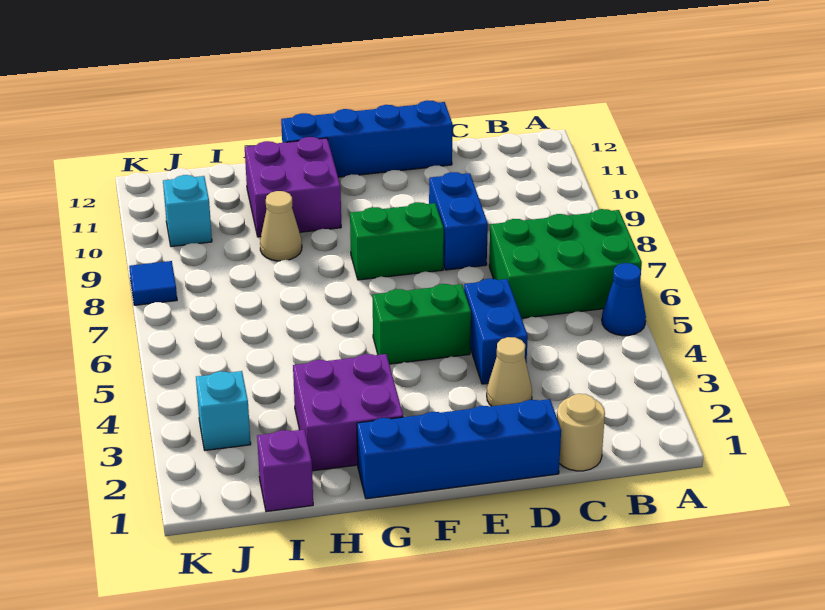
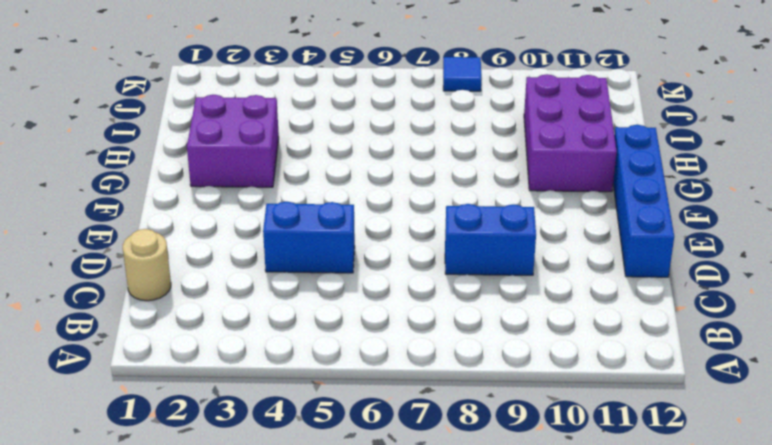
purple brick G10:I11 level 1 -> purple brick G10:H11 level 1
none -> blue cone A5 level 1
none -> green brick A6:C7 level 1
none -> blue brick D1:G1 level 1

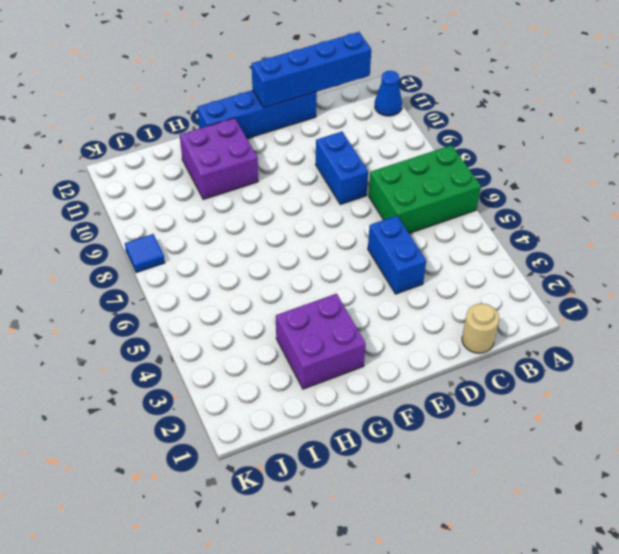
blue cone A11 level 1 -> blue cone A5 level 1
blue brick B12:E12 level 2 -> blue brick D1:G1 level 1
none -> tan cone D3 level 1
none -> green brick E5:F5 level 1
none -> green brick E8:F8 level 1

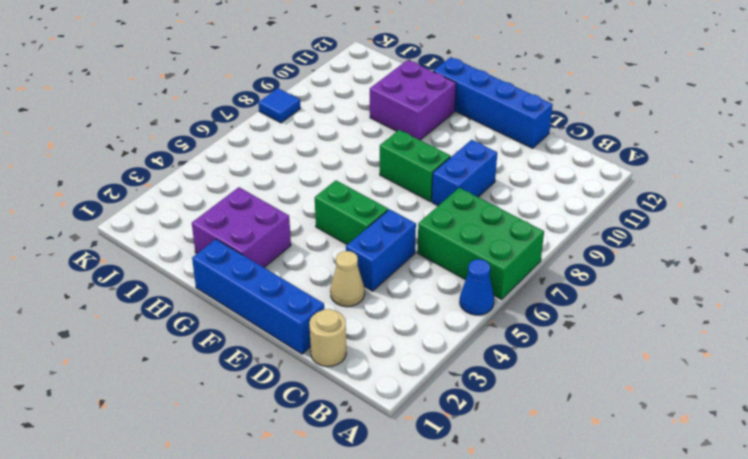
none -> tan cone H9 level 1
none -> purple brick I1 level 1
none -> cyan brick J3 level 1

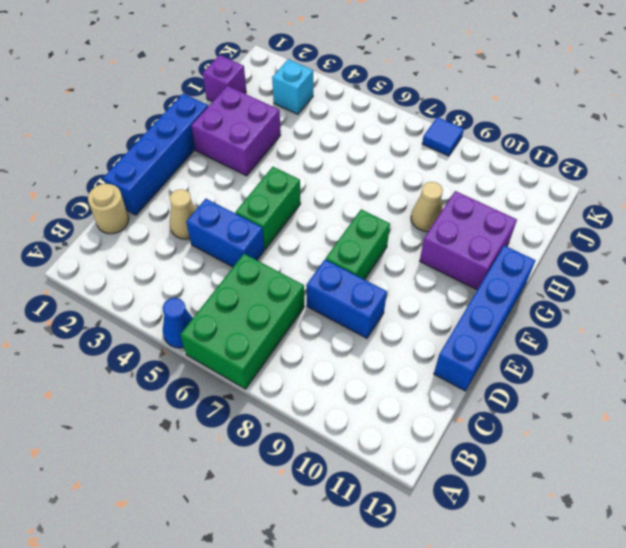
none -> cyan brick J10 level 1

